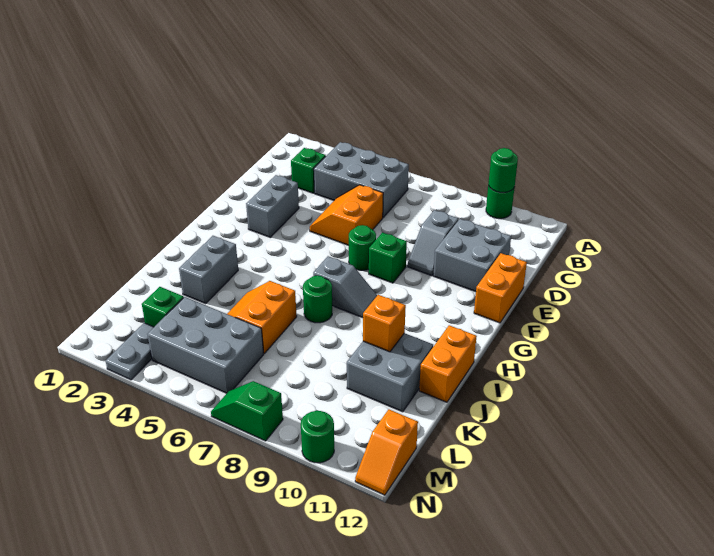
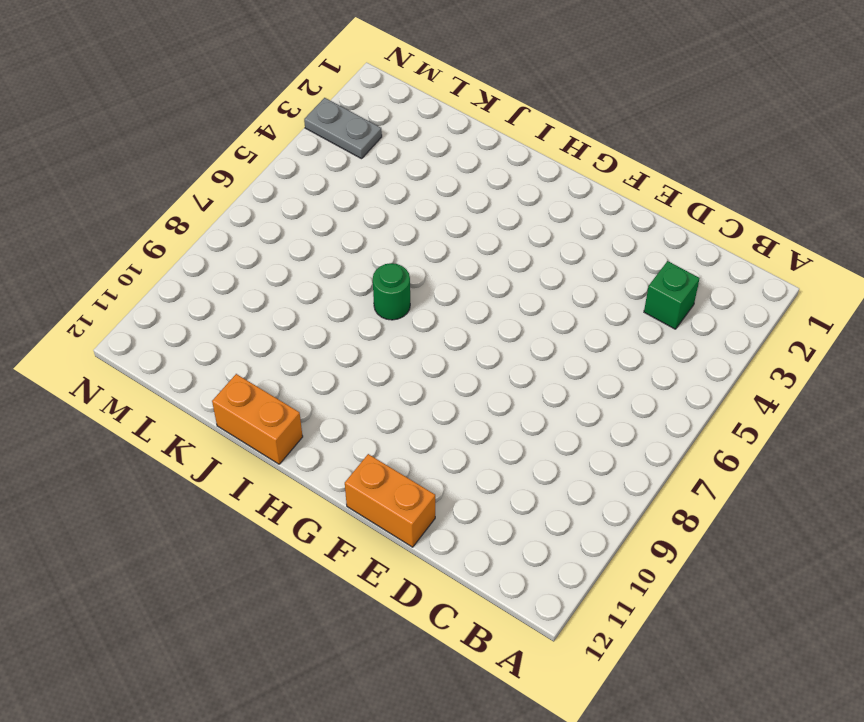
none -> green round brick A10 level 1
none -> grey brick B4:C6 level 1
none -> orange slope D5:E6 level 1 top 6

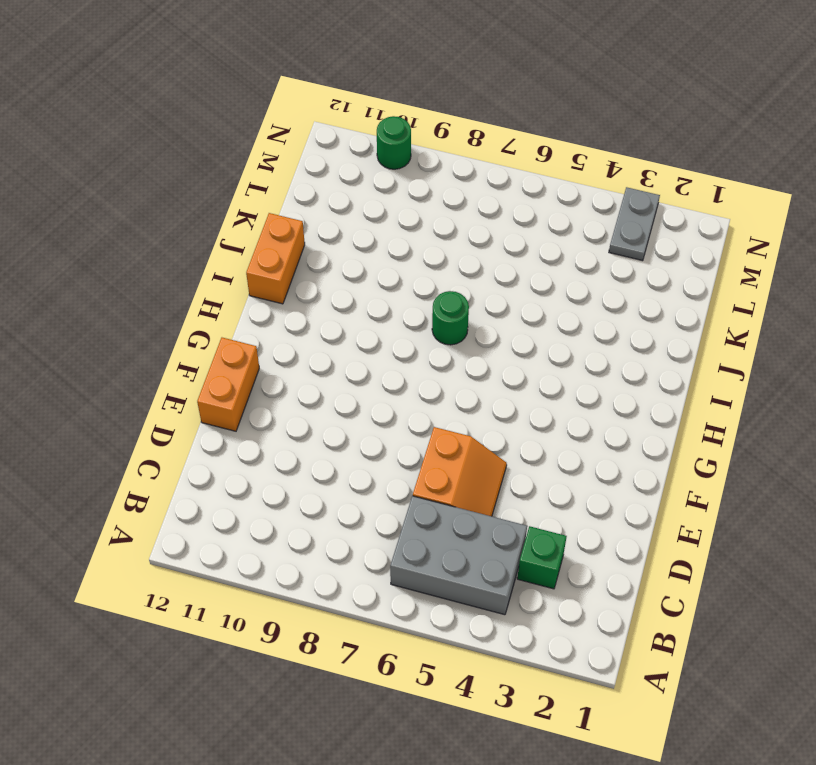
none -> green round brick A10 level 1
none -> grey slope D9:E9 level 1 top D
none -> grey brick D10:E11 level 1

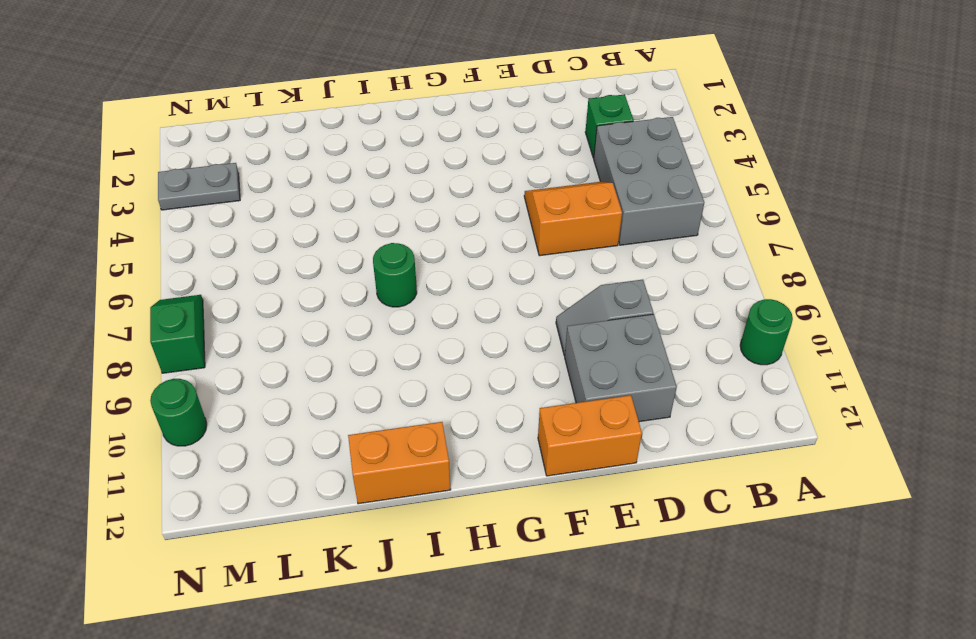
none -> grey brick E3:F3 level 1
none -> green round brick F7 level 1
none -> green brick F8 level 1

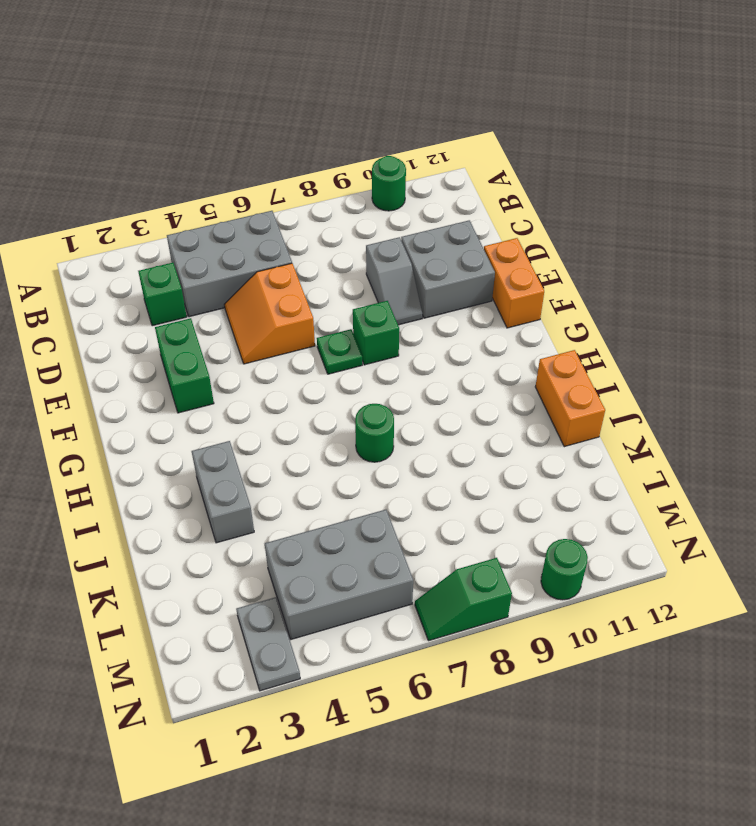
green brick E3:F3 level 1 -> grey brick E3:F3 level 1
green plate F7 level 1 -> green round brick F7 level 1
none -> grey slope H7:H8 level 1 top 7
none -> orange slope J5:K6 level 1 top 6
none -> grey brick J10:K11 level 1

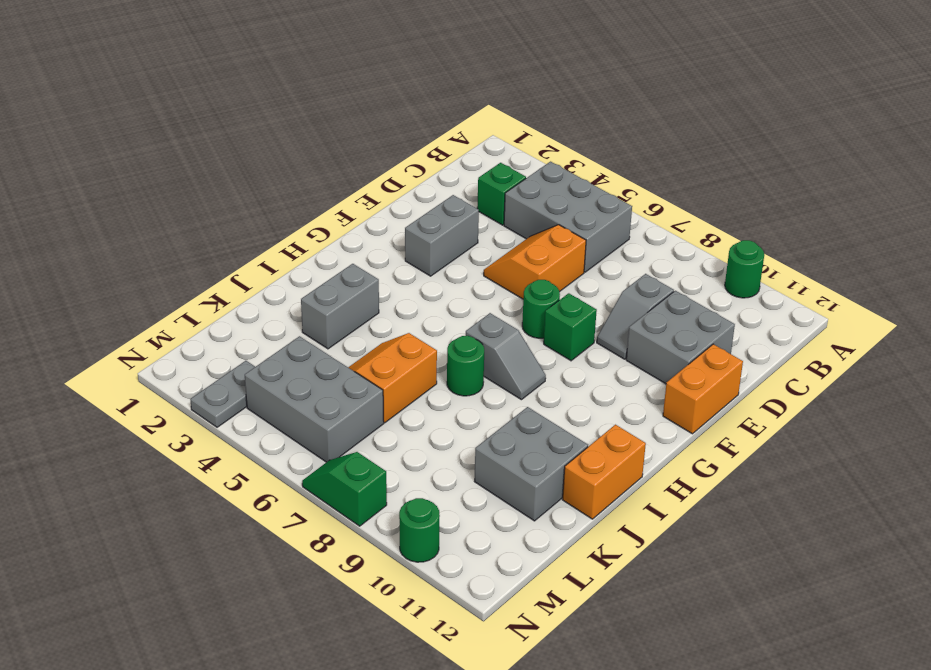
none -> green brick L3 level 1
none -> orange slope M12:N12 level 1 top M
none -> green round brick A10 level 2

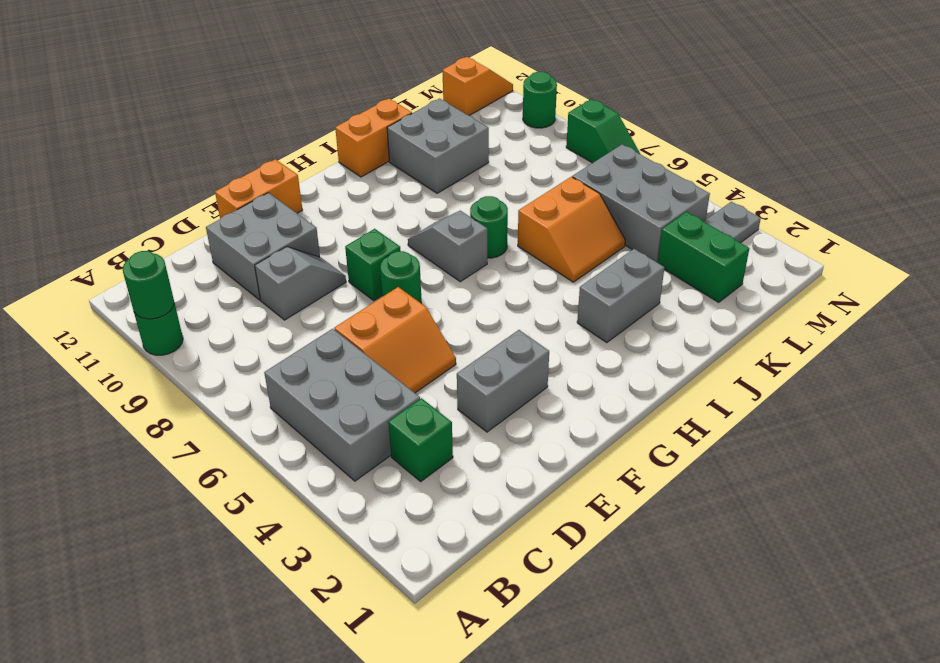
green brick L2:L3 level 1 -> green brick L3 level 1
none -> orange brick J10 level 2

